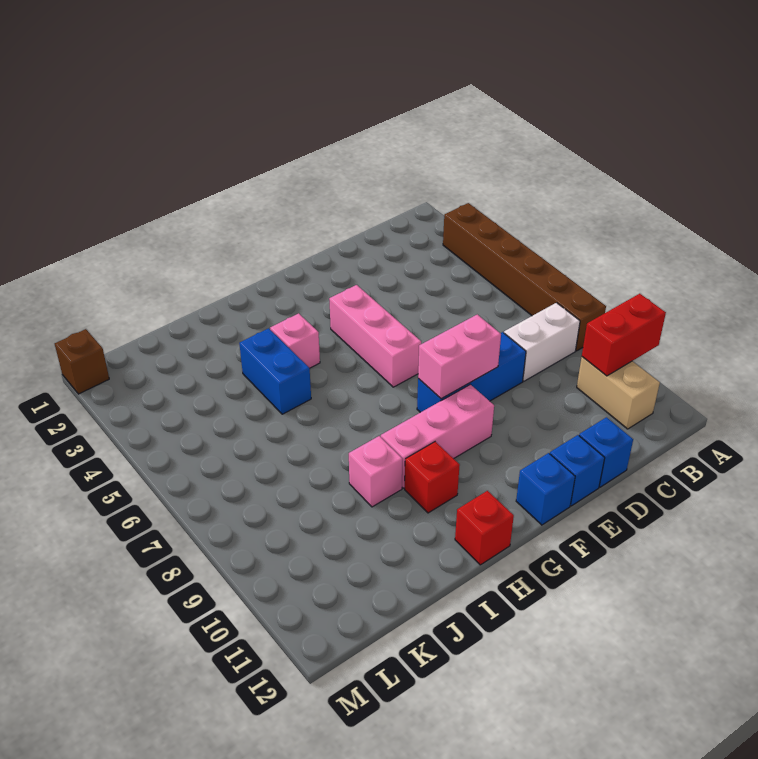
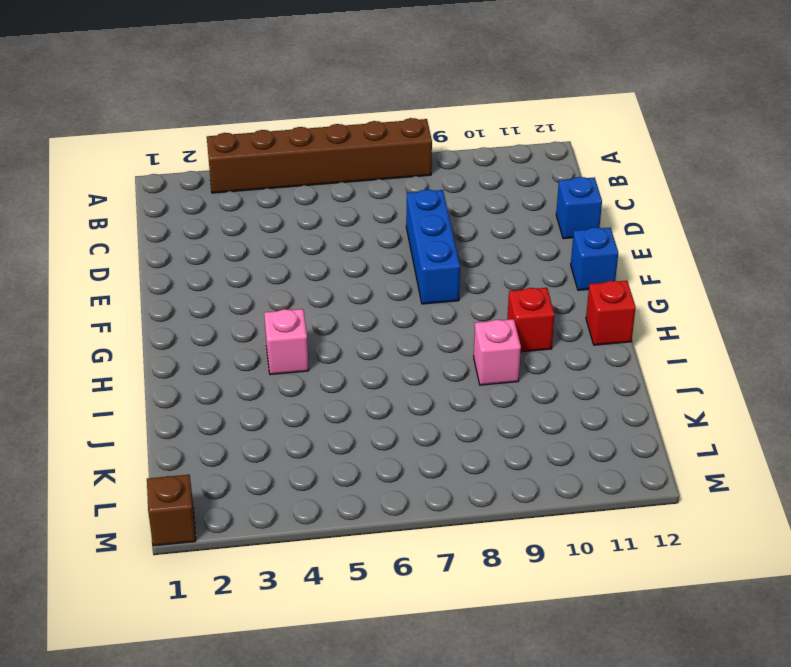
none -> white brick B8:C8 level 1
none -> tan brick B10:B11 level 1
none -> blue brick E12 level 1

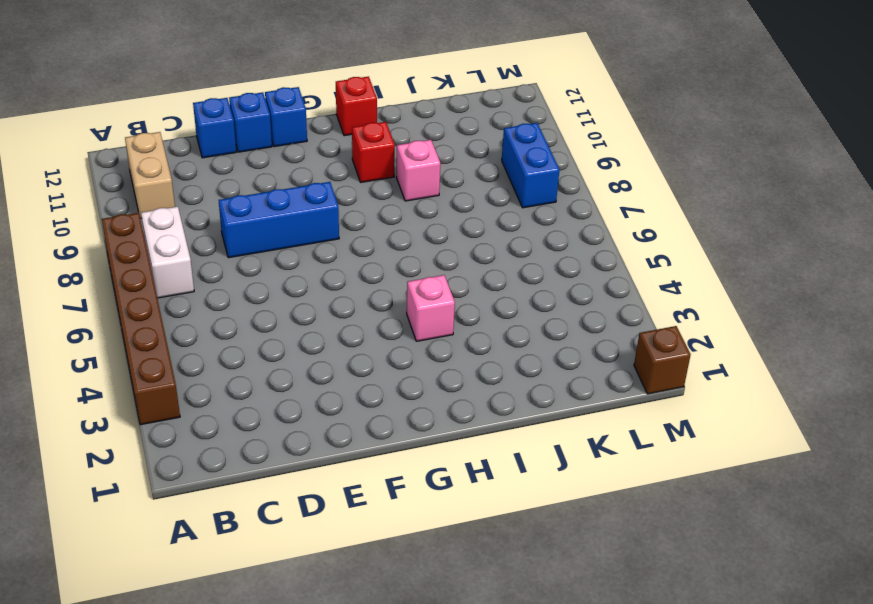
white brick B7:B8 level 1 -> white brick B8:C8 level 1
blue brick L8:L9 level 1 -> blue brick I4:I5 level 1
none -> pink brick F4:F6 level 1
none -> pink brick F9:H9 level 1
none -> red brick A10:B10 level 2

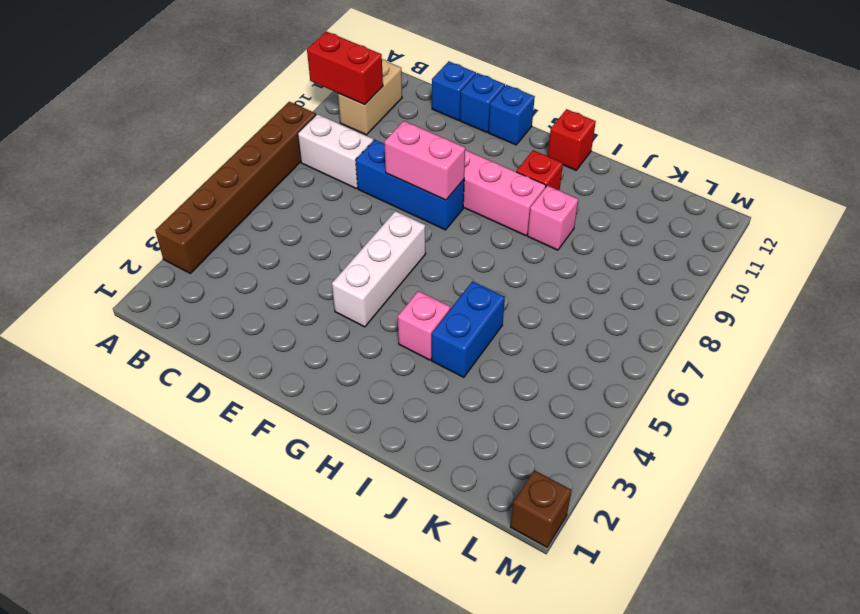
white brick F4:F6 level 1 -> pink brick F4:F6 level 1

